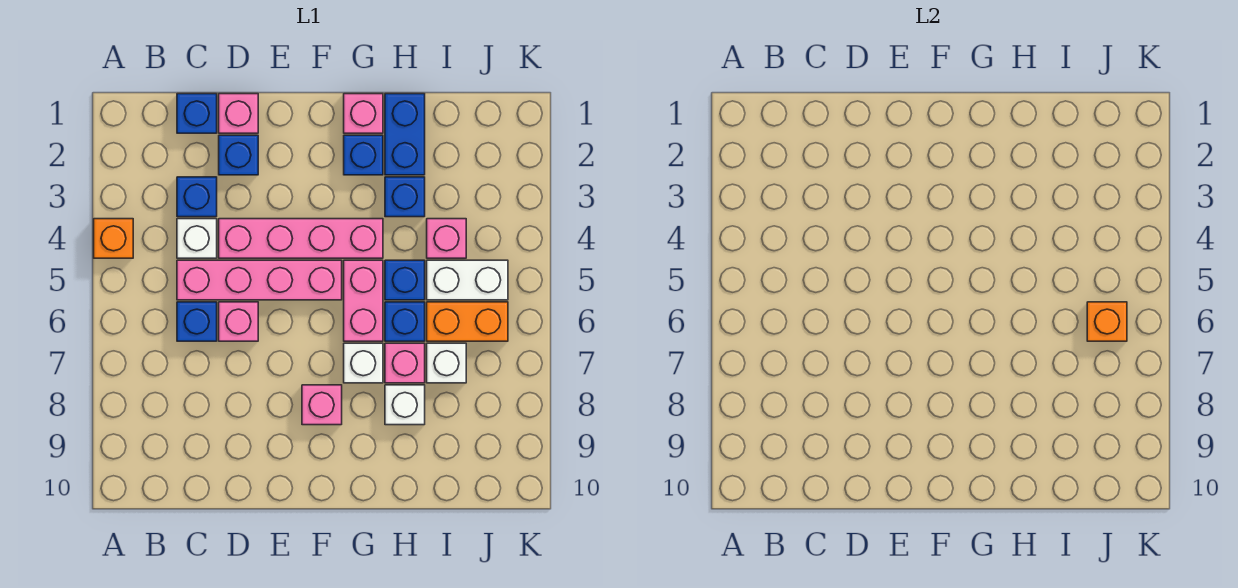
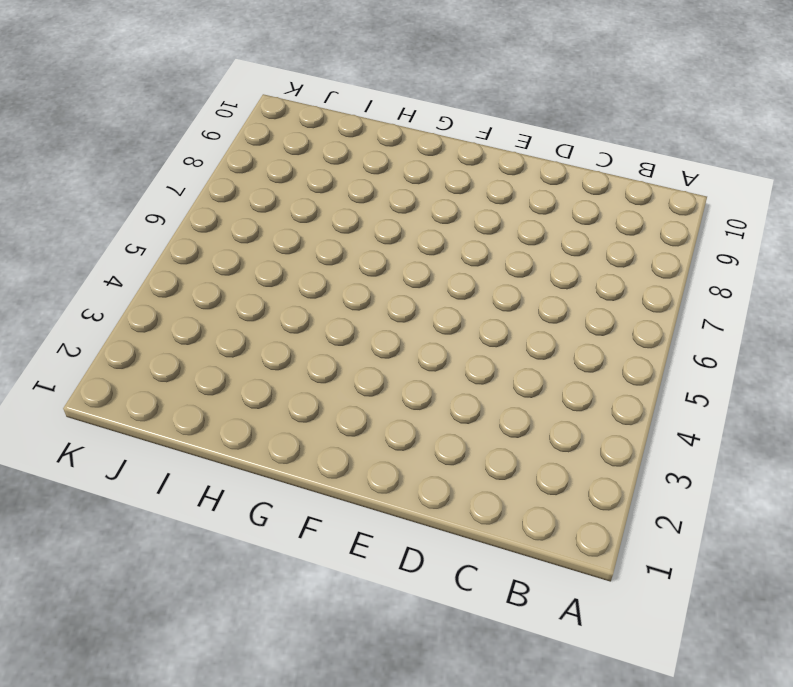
none -> orange brick A4 level 1
none -> blue brick C1 level 1
none -> blue brick C3 level 1

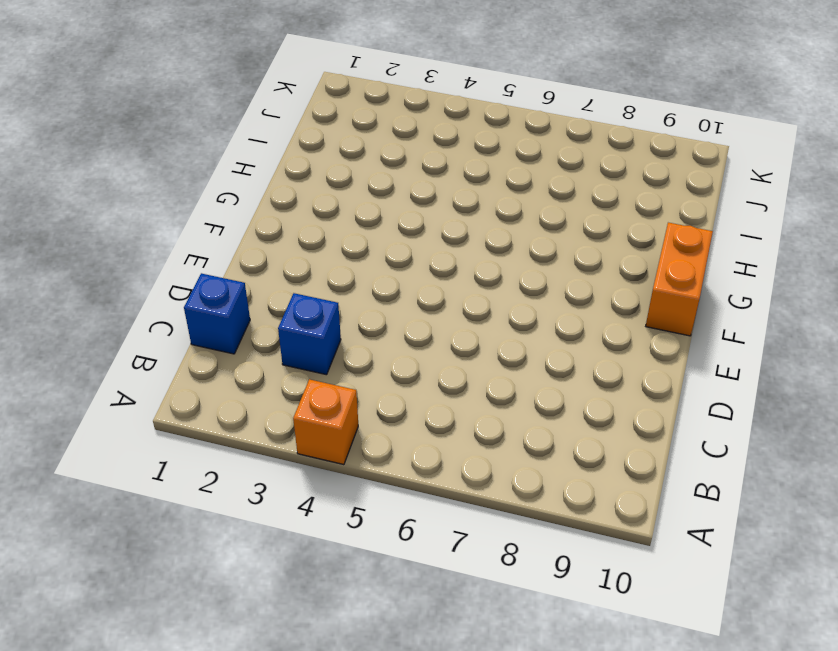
orange brick F10:G10 level 1 -> orange brick I6:J6 level 1
none -> white brick C4 level 1
none -> pink brick C5:F5 level 1
none -> blue brick C6 level 1

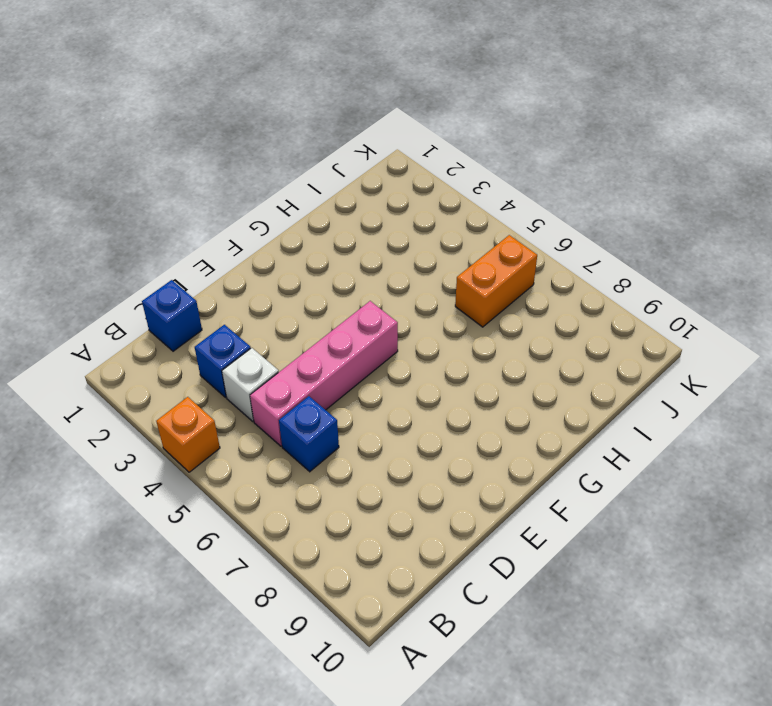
none -> pink brick D1 level 1
none -> blue brick D2 level 1
none -> pink brick D4:G4 level 1

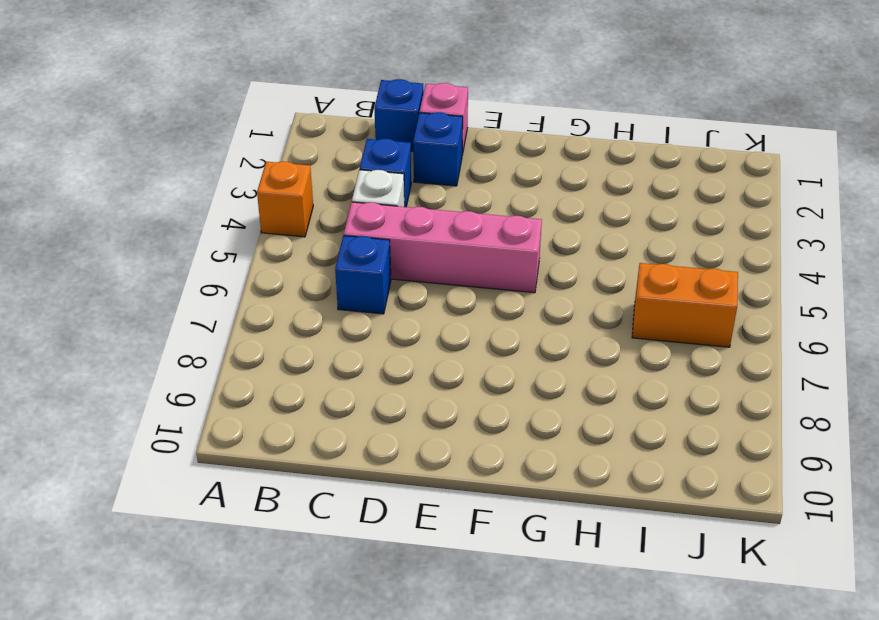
none -> pink brick D4:G4 level 1
none -> pink brick D6 level 1
none -> pink brick F8 level 1

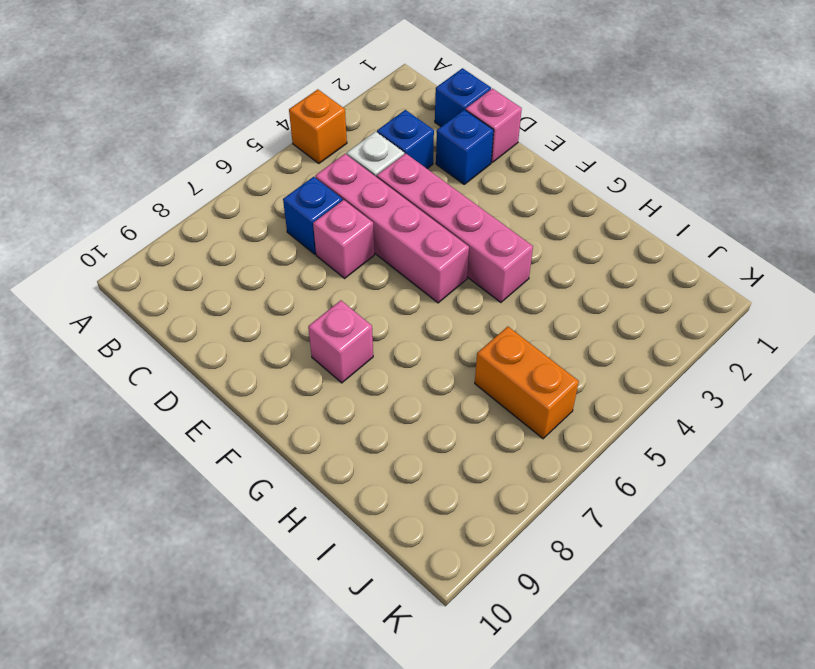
none -> pink brick G1 level 1
none -> blue brick G2 level 1
none -> pink brick G5:G6 level 1

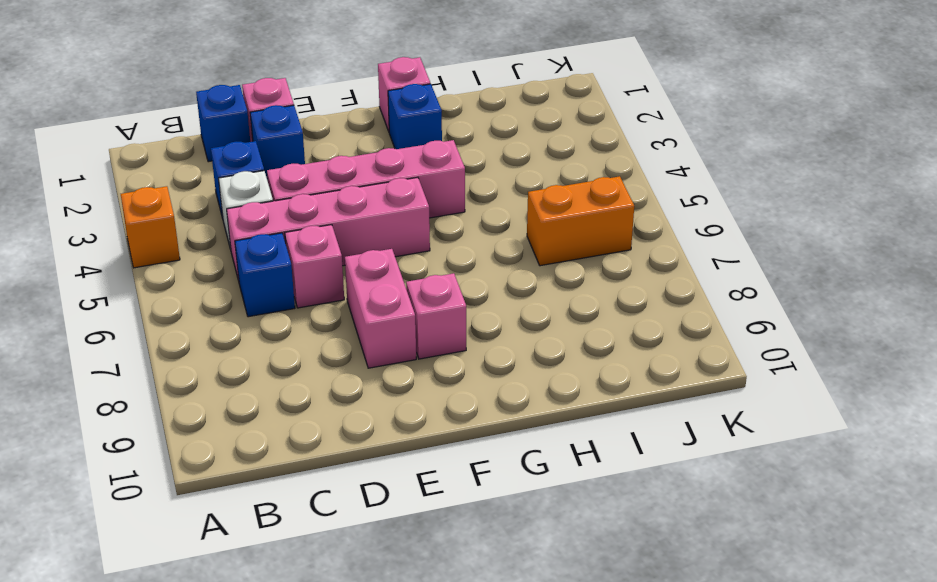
pink brick E7:E8 level 1 -> pink brick G5:G6 level 1
none -> white brick G7 level 1
none -> blue brick H1:H2 level 1
none -> blue brick H3 level 1

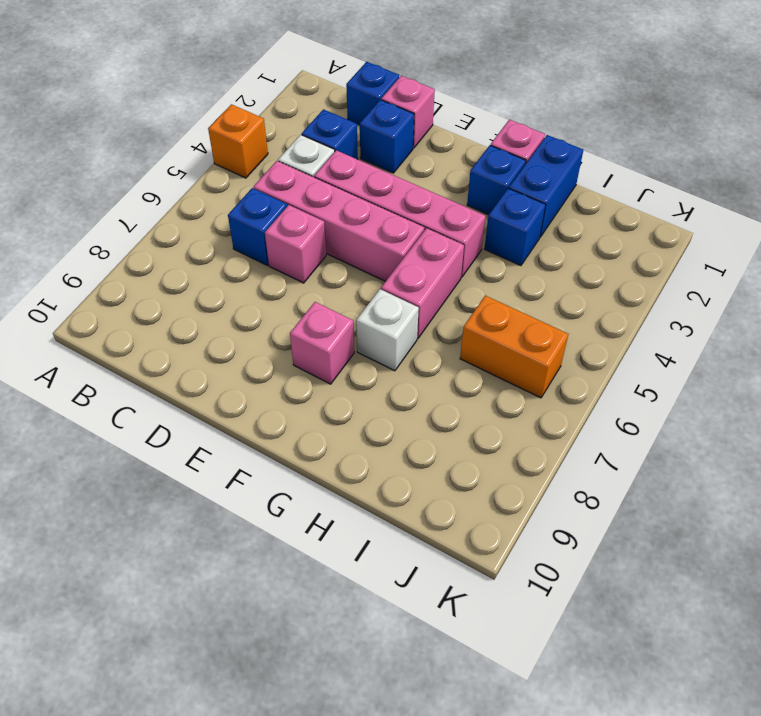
none -> blue brick H5 level 1
none -> blue brick H6 level 1
none -> pink brick H7 level 1

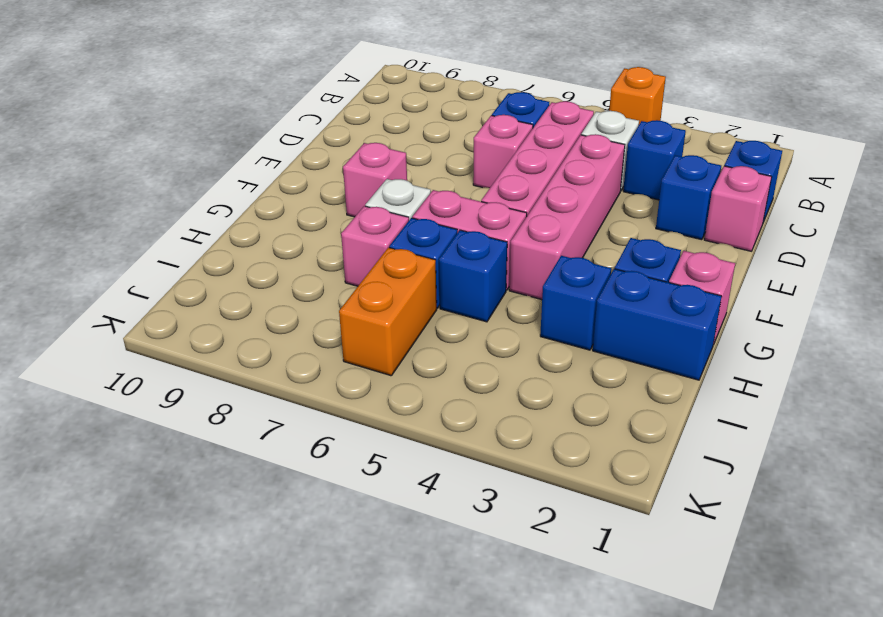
none -> white brick H8 level 1
none -> pink brick I4 level 1
none -> white brick I5:J5 level 1

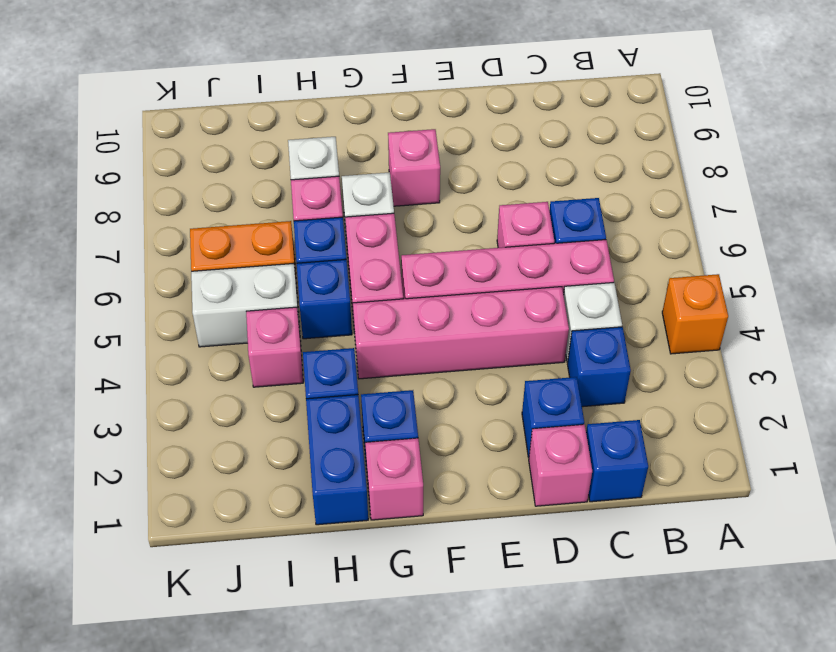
none -> white brick I7 level 1
none -> orange brick J6 level 2

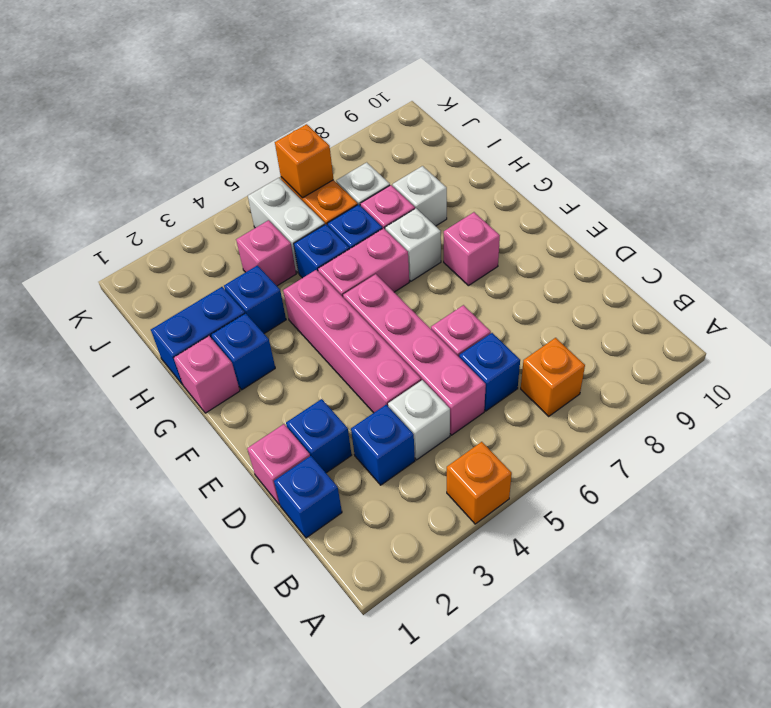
orange brick B7 level 1 -> none

